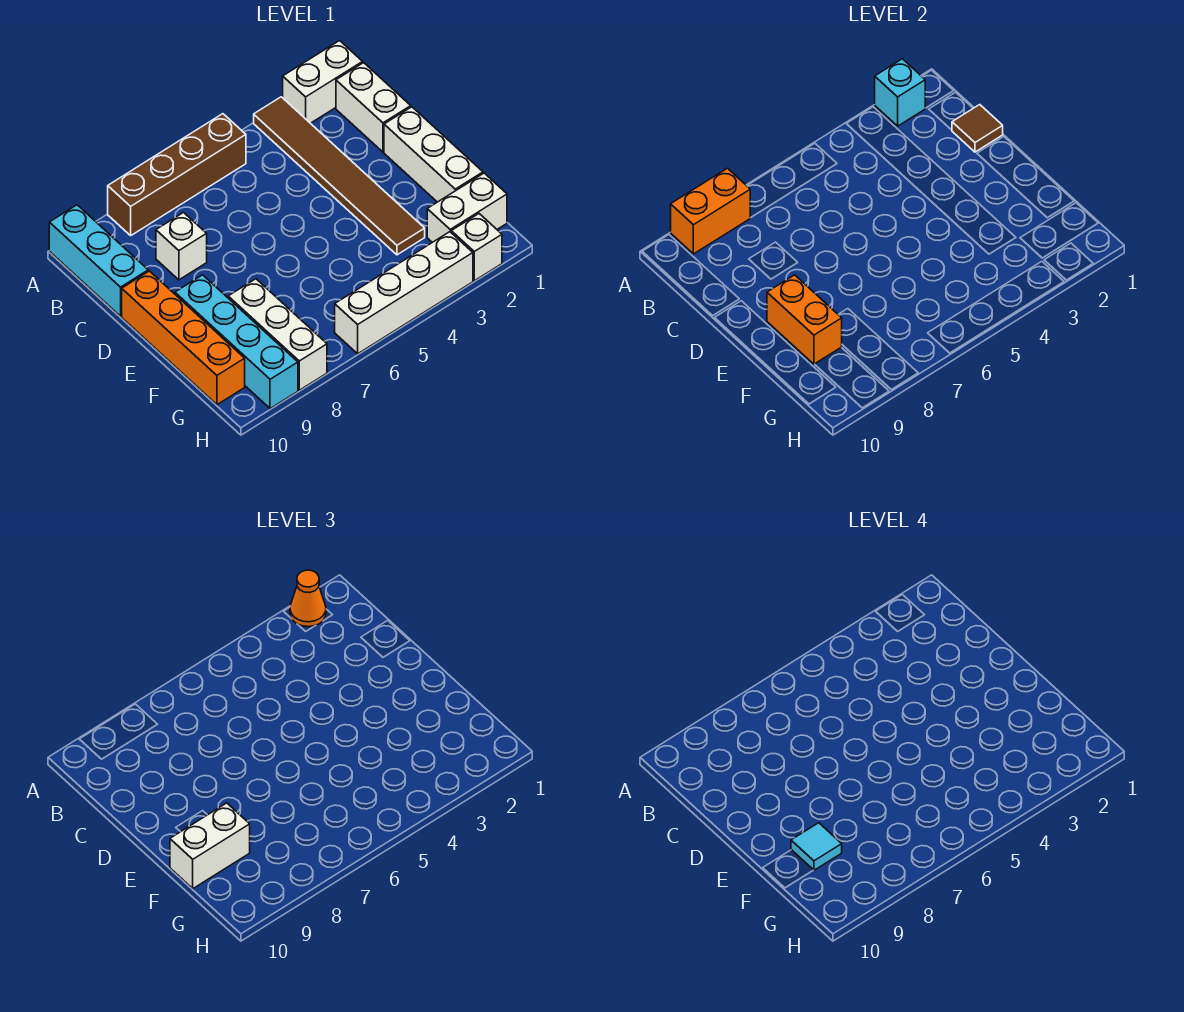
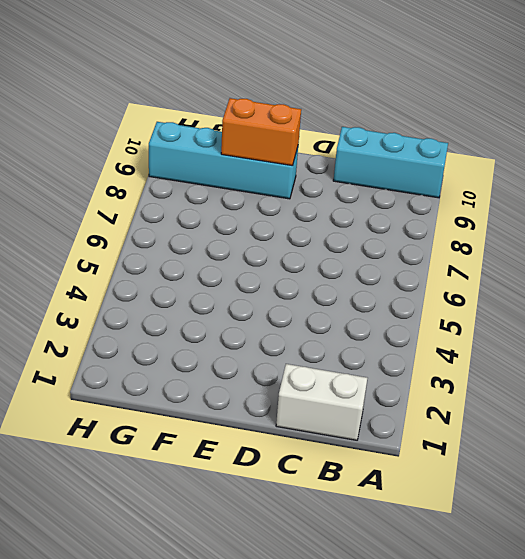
none -> white brick A1:A2 level 1
none -> brown tile A3:F3 level 1
none -> brown brick A5:A8 level 1

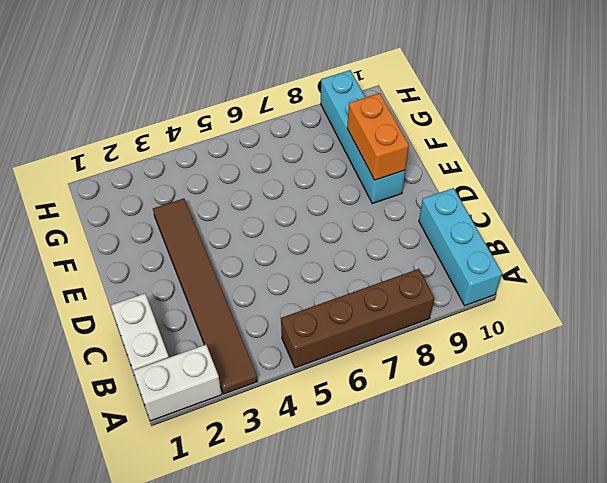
none -> white brick C8 level 1
none -> white brick D1:F1 level 1
none -> orange brick D10:G10 level 1

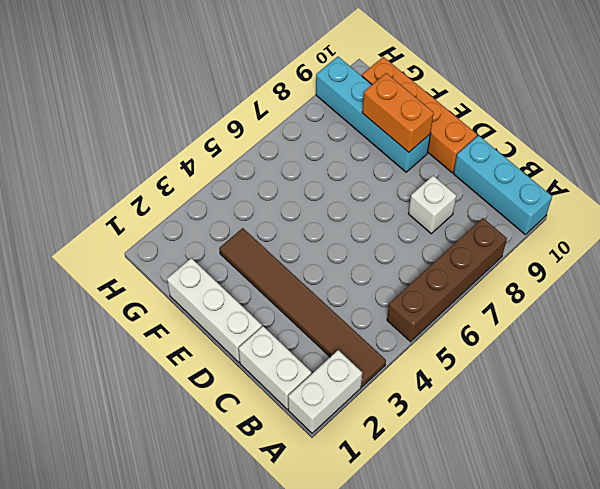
none -> white brick F8:H8 level 1
none -> white brick G1:G2 level 1
none -> white brick H2 level 1

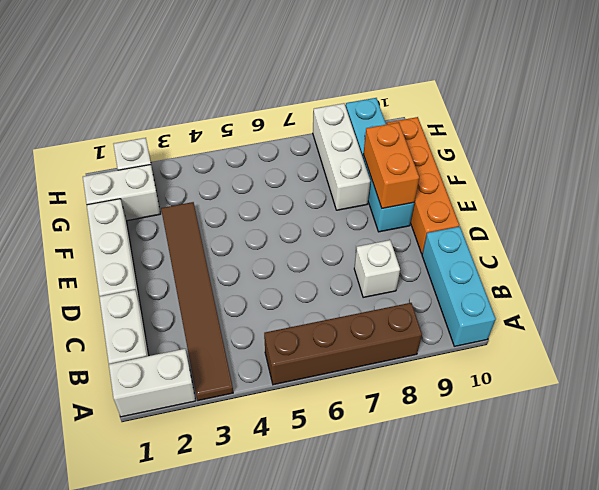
none -> white brick H3:H6 level 1
none -> cyan brick A2 level 2
none -> orange brick A8:A9 level 2

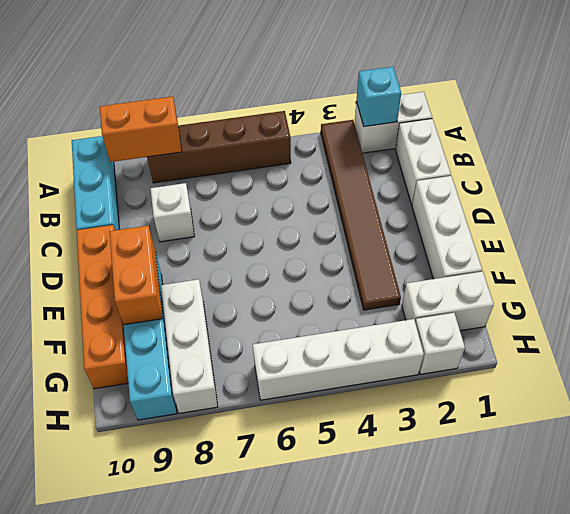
none -> brown tile C1 level 2
none -> orange cone A2 level 3
none -> white brick F9:F10 level 3

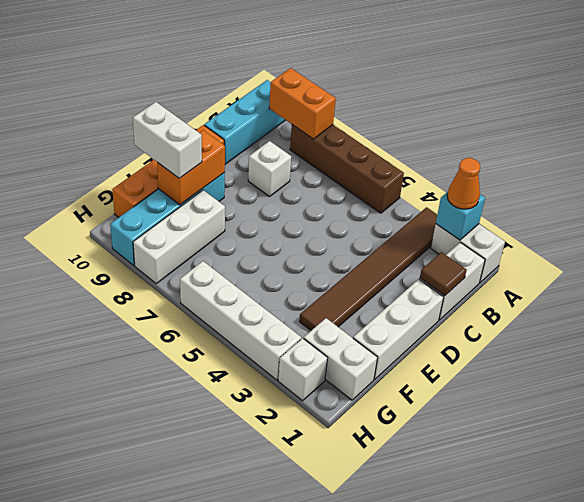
none -> cyan tile F9 level 4

